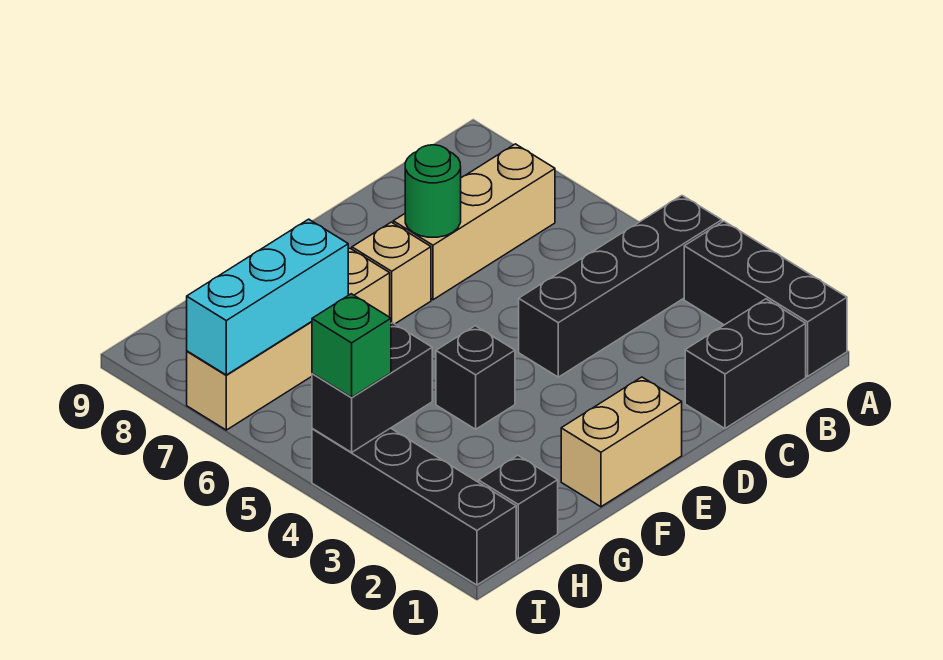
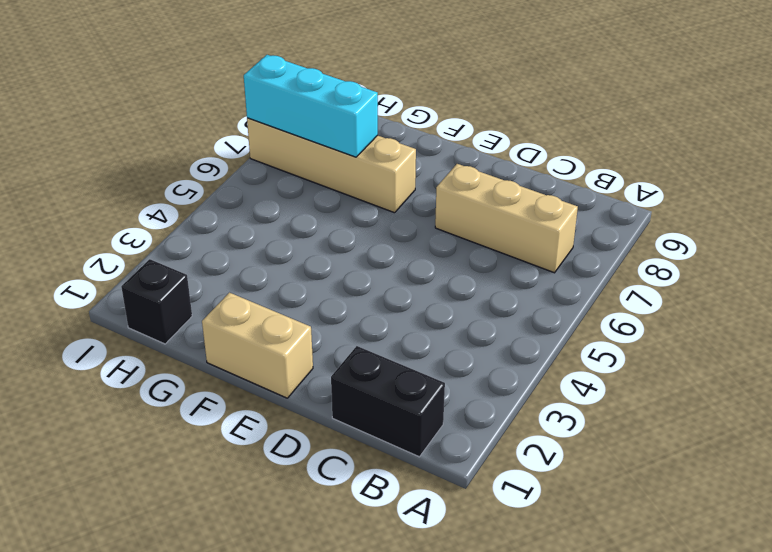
none -> black brick A1:A3 level 1
none -> black brick A4:D4 level 1
none -> tan brick E7 level 1

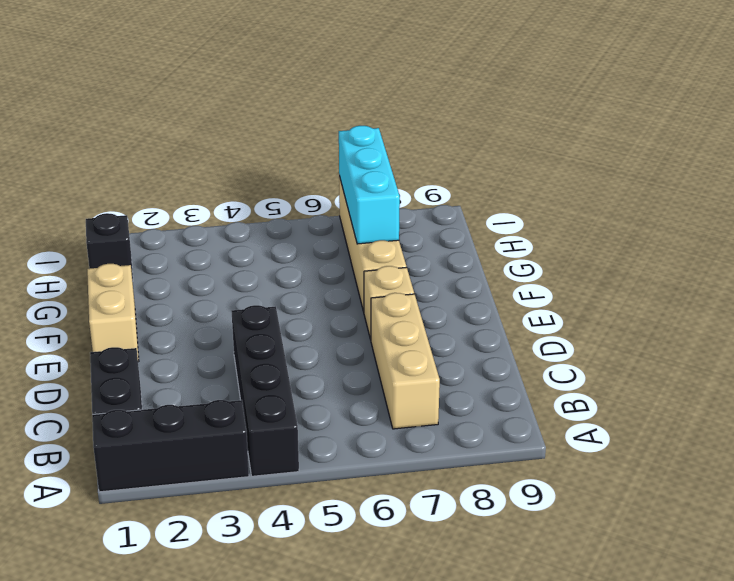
none -> black brick F4 level 1
none -> black brick I1:I4 level 1
none -> green round brick D7 level 2

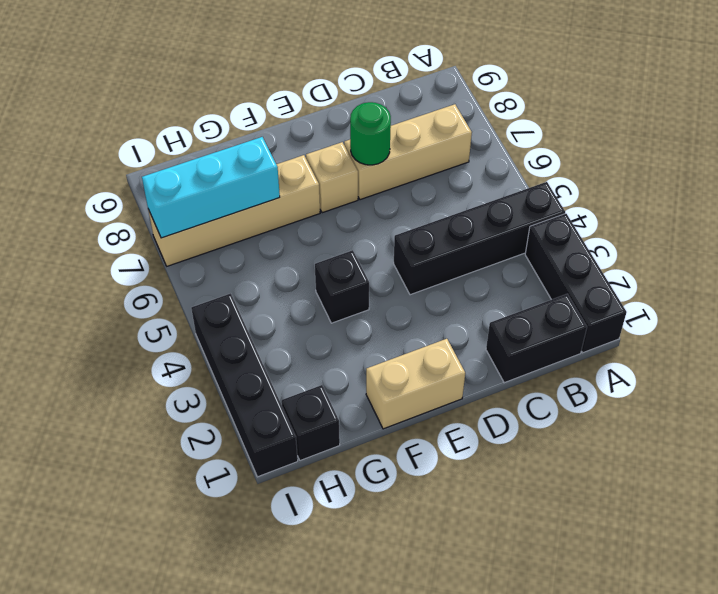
none -> black brick H4:I4 level 2
none -> green brick I4 level 3

